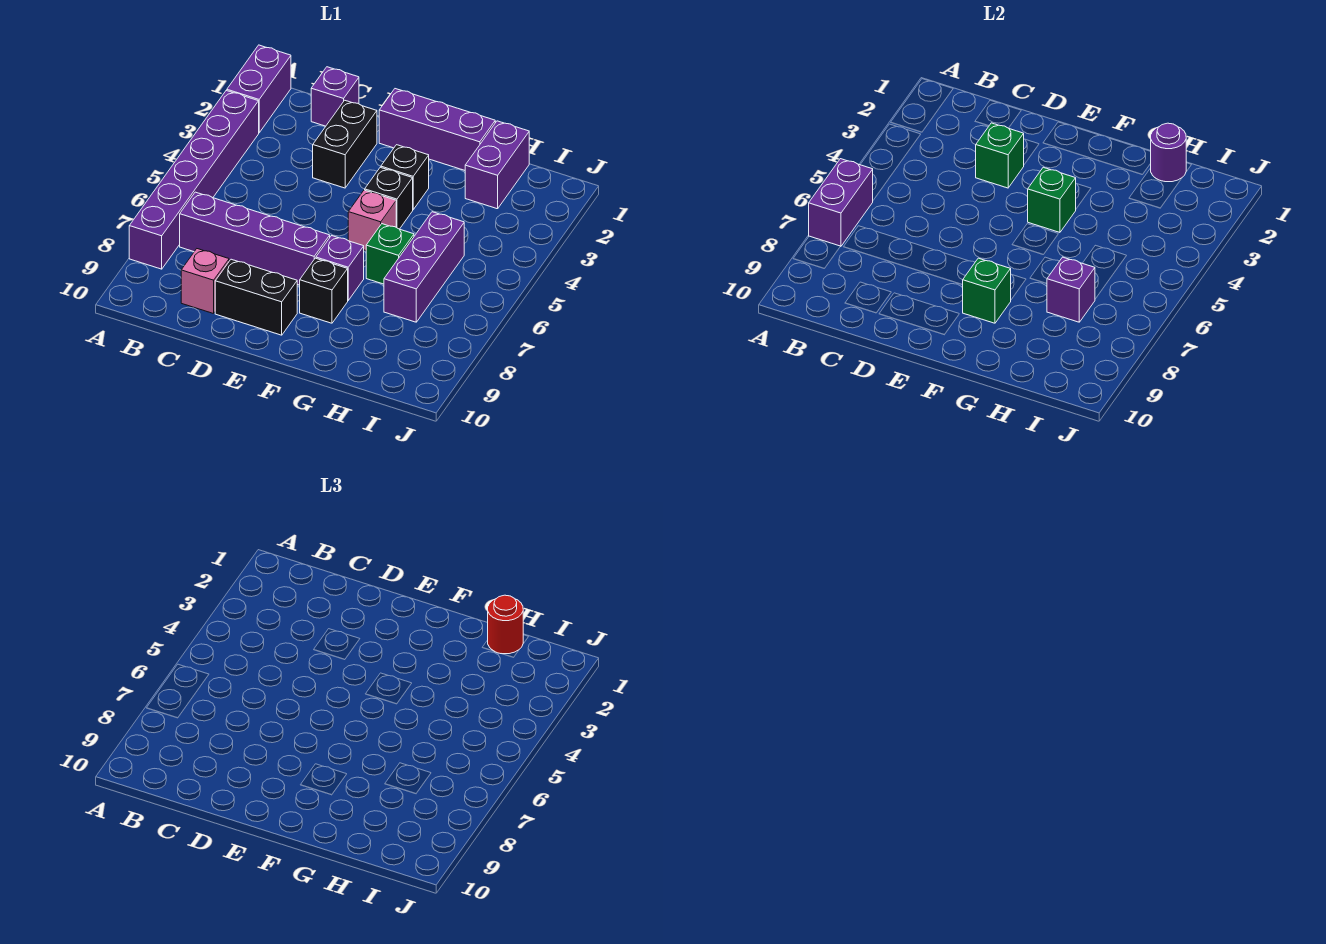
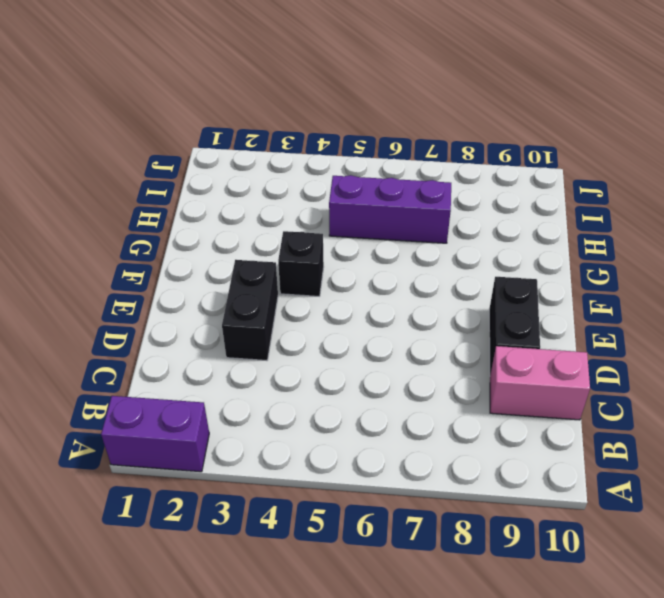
pink brick C9:C10 level 1 -> pink brick C9 level 1
black brick D3:E3 level 1 -> black brick D2:D3 level 1
none -> purple brick A3:A8 level 1
none -> purple brick B7:E7 level 1
none -> purple brick C1 level 1

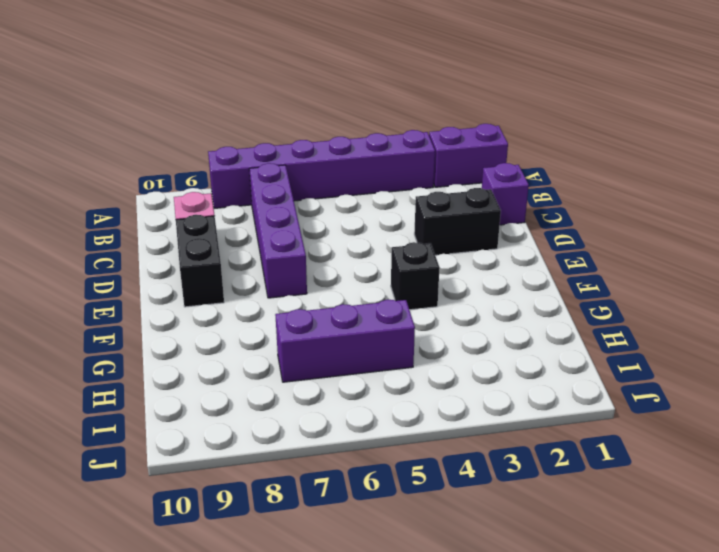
none -> purple brick E1:G1 level 1
none -> black brick F3 level 1
none -> pink brick F5 level 1

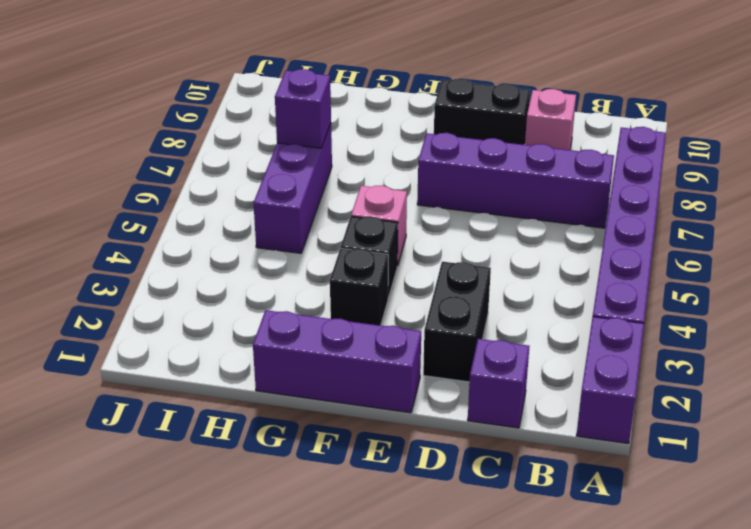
none -> purple brick F7 level 1
none -> black brick F8 level 1
none -> green brick G6 level 1

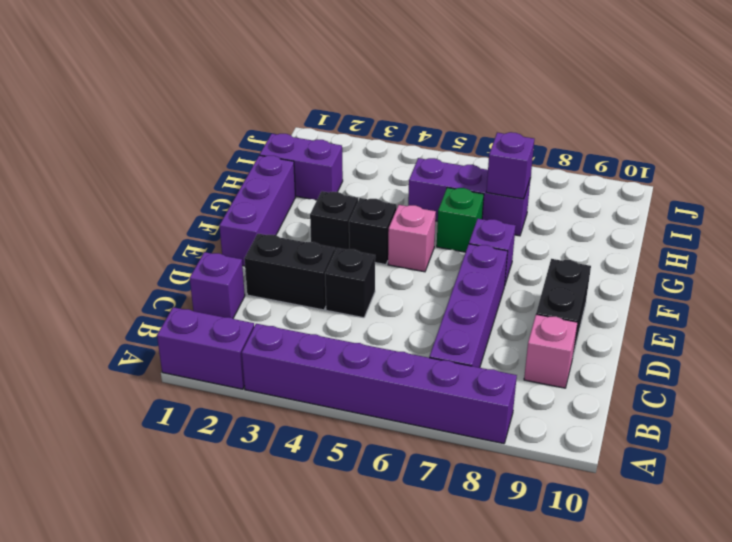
black brick D4 level 1 -> black brick F8 level 1
none -> purple brick A6:A7 level 2
none -> green brick D3 level 2
none -> green brick F4 level 2

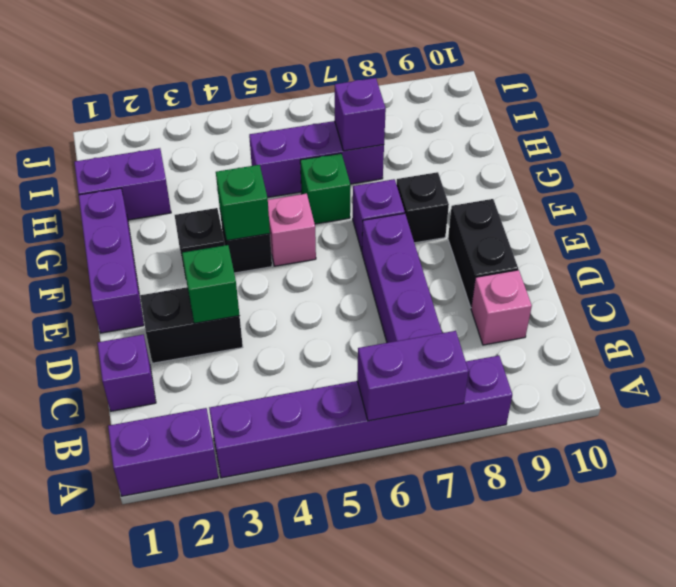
none -> green brick F8 level 2
none -> purple round brick H1 level 2
none -> red round brick H1 level 3

